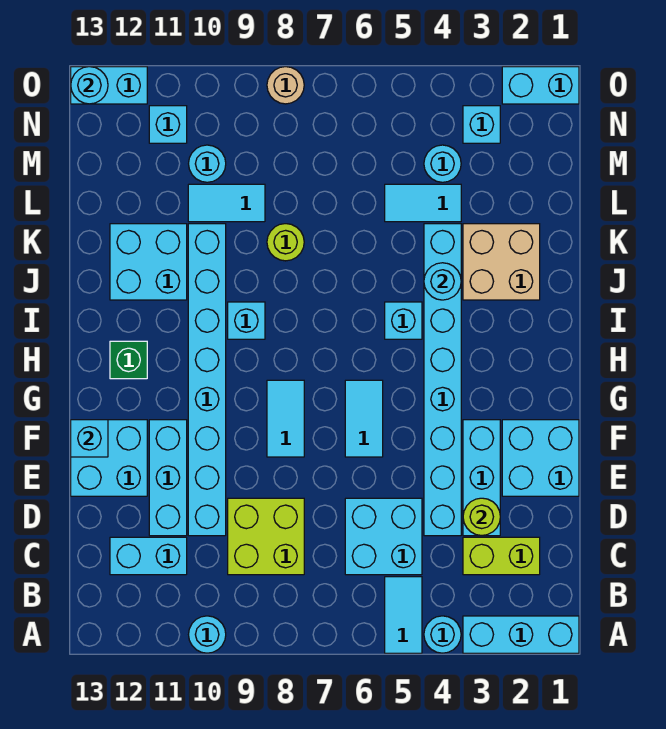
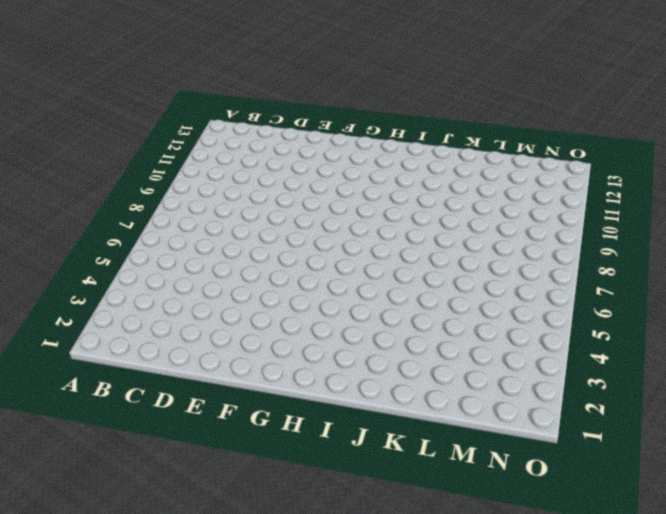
none -> cyan brick A1:A3 level 1
none -> cyan round brick A4 level 1
none -> cyan tile A5:B5 level 1
none -> cyan round brick A10 level 1

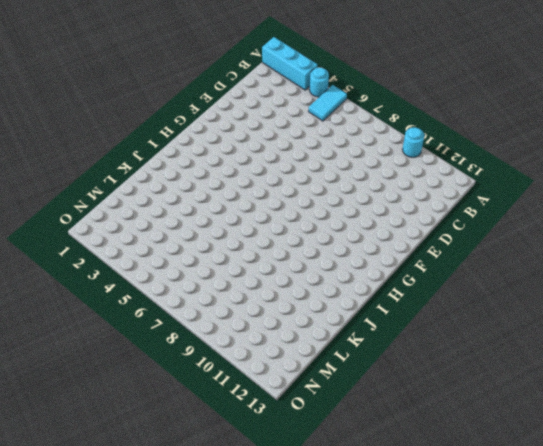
none -> lime brick C2:C3 level 1
none -> cyan brick C5:D6 level 1
none -> lime brick C8:D9 level 1
none -> cyan brick C11:C12 level 1

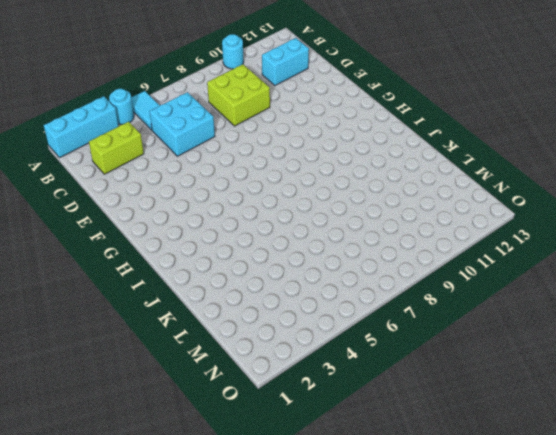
none -> cyan brick D3:F3 level 1
none -> cyan brick D4:K4 level 1
none -> cyan brick D10:K10 level 1
none -> cyan brick D11:F11 level 1

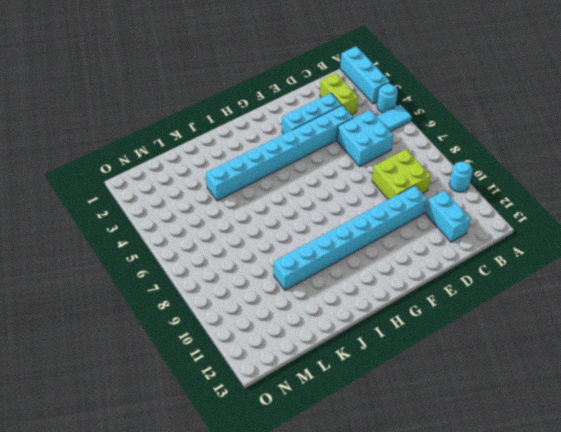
none -> cyan brick D11:F11 level 1
none -> cyan brick E1:F2 level 1
none -> cyan brick E12:F13 level 1
none -> cyan tile F6:G6 level 1

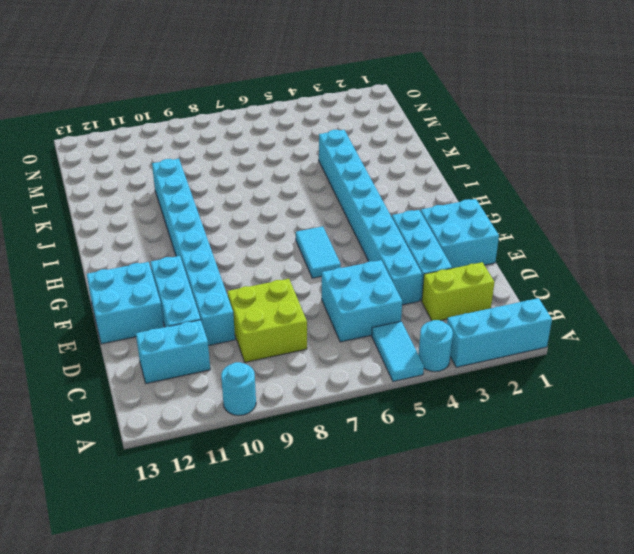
none -> cyan tile F8:G8 level 1
none -> green brick H12 level 1
none -> cyan brick I5 level 1
none -> cyan brick I9 level 1

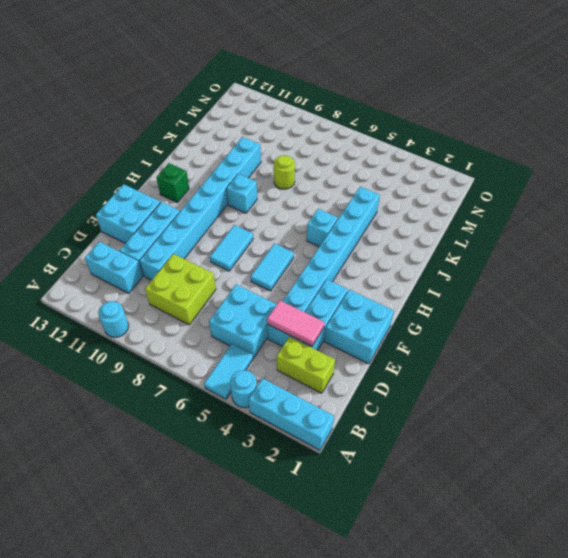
pink tile D3:D4 level 2 -> lime round brick D3 level 2
none -> tan brick J2:K3 level 1
none -> cyan brick J11:K12 level 1
none -> cyan tile L4:L5 level 1
none -> cyan tile L9:L10 level 1

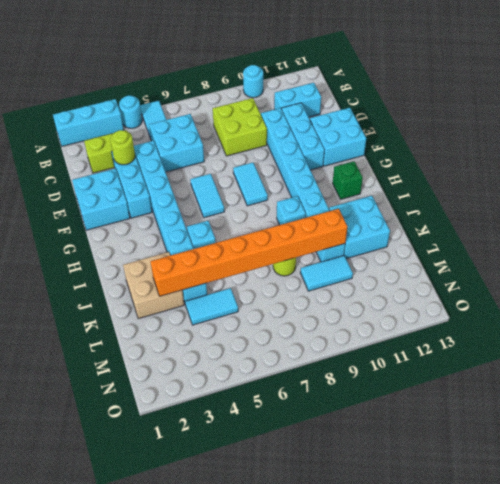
orange brick K3:K10 level 2 -> none
none -> cyan round brick M4 level 1
none -> cyan round brick M10 level 1
none -> cyan brick N3 level 1
none -> cyan brick N11 level 1

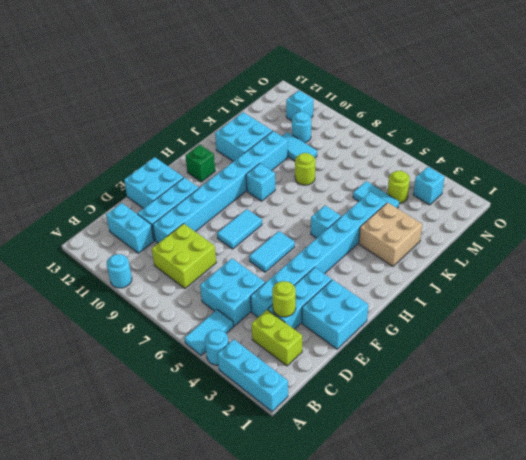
lime round brick M4 level 1 -> cyan round brick M4 level 1
none -> cyan brick O1:O2 level 1
none -> tan round brick O8 level 1
none -> cyan brick O12:O13 level 1
none -> cyan brick F13 level 2

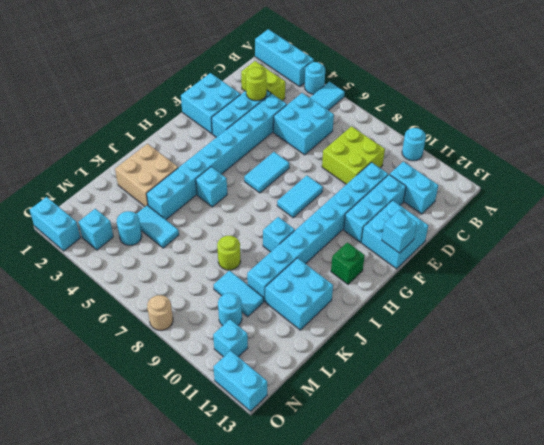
none -> cyan round brick J4 level 2
none -> cyan round brick O13 level 2

